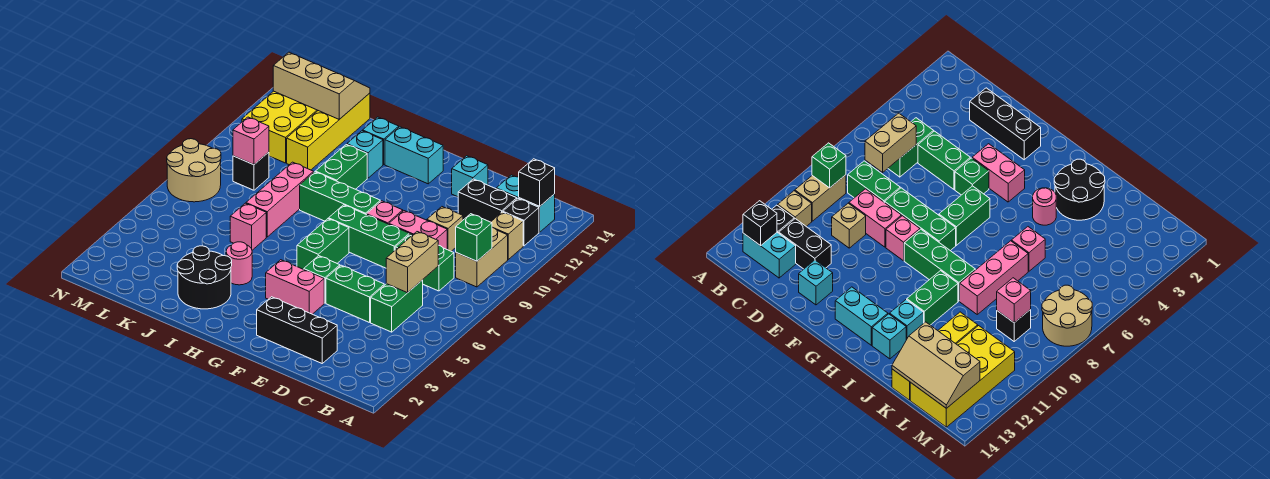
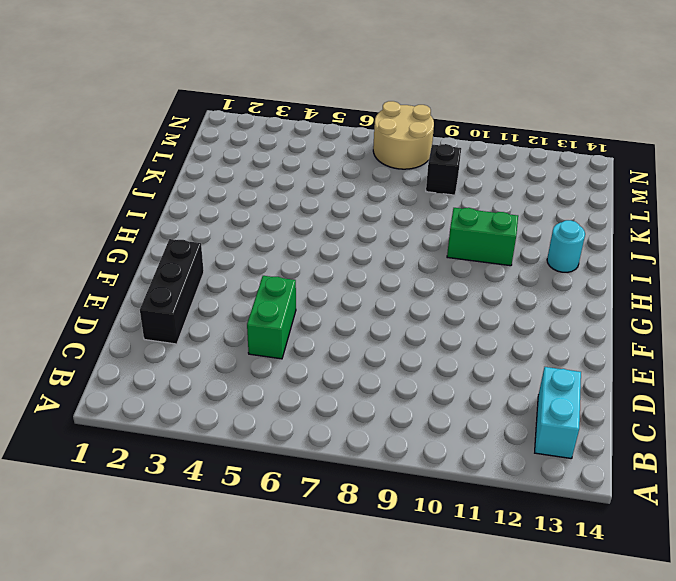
cyan round brick I13 level 1 -> cyan brick I13 level 1
none -> tan brick B9:B10 level 1
none -> tan brick B11 level 1
none -> black brick B12 level 1
none -> green brick C5:C6 level 1

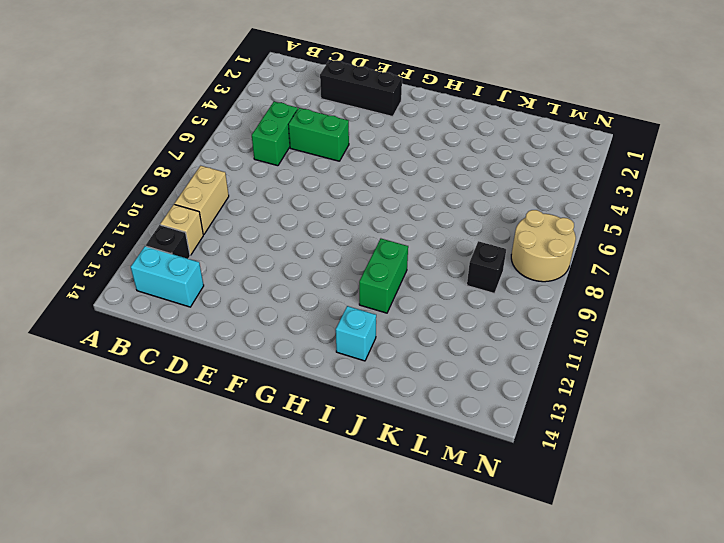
none -> green brick C8:D8 level 1
none -> black brick C12:D12 level 1
none -> pink brick D9:E9 level 1
none -> tan brick D10 level 1

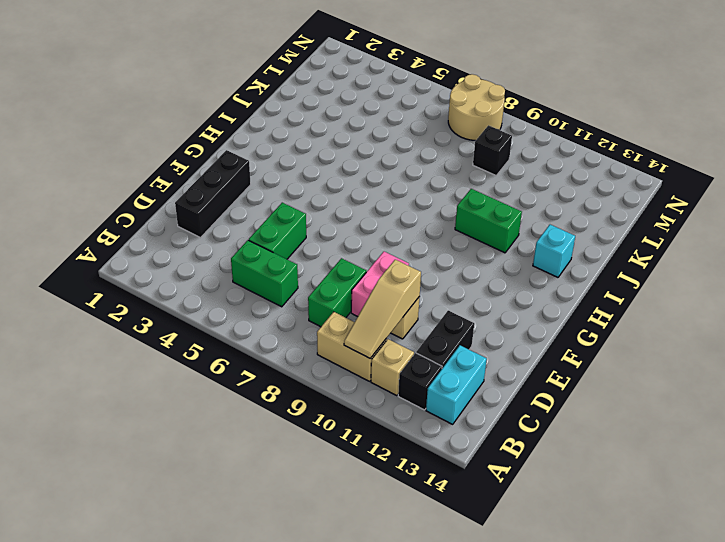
tan slope B10:D10 level 2 top D -> none
none -> green brick E8:G8 level 1
none -> cyan brick E13 level 1
none -> pink brick F4:G4 level 1
none -> green brick F5 level 1

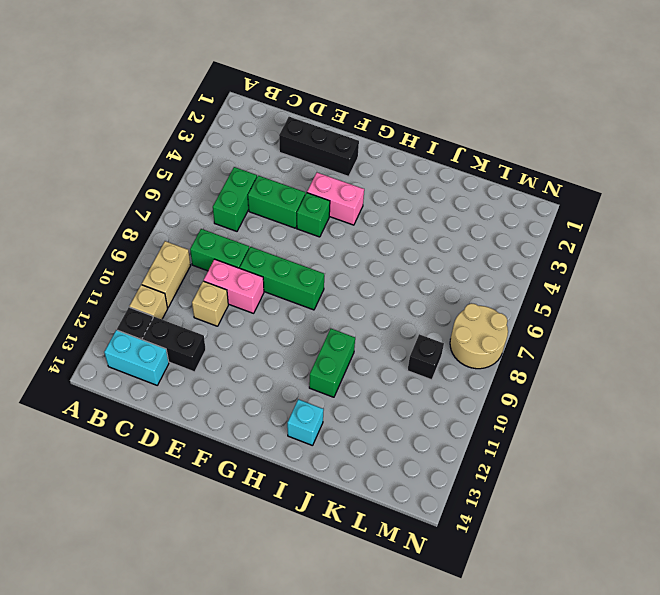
none -> cyan brick E13 level 1
none -> pink brick F9 level 1
none -> green brick G6:G7 level 1
none -> green brick G9:I9 level 1

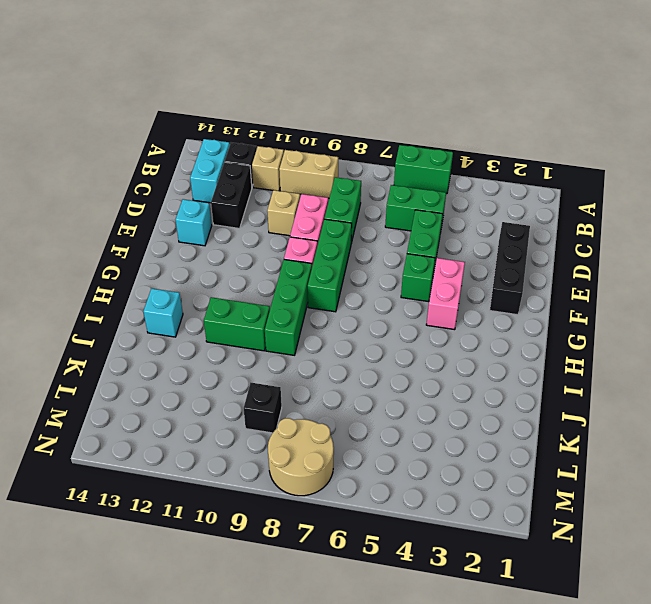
green brick A5:A6 level 1 -> green brick G6:G7 level 1
none -> cyan brick G13:H13 level 1
none -> black round brick I2:J3 level 1
none -> pink round brick I4 level 1
none -> cyan brick I12 level 1

